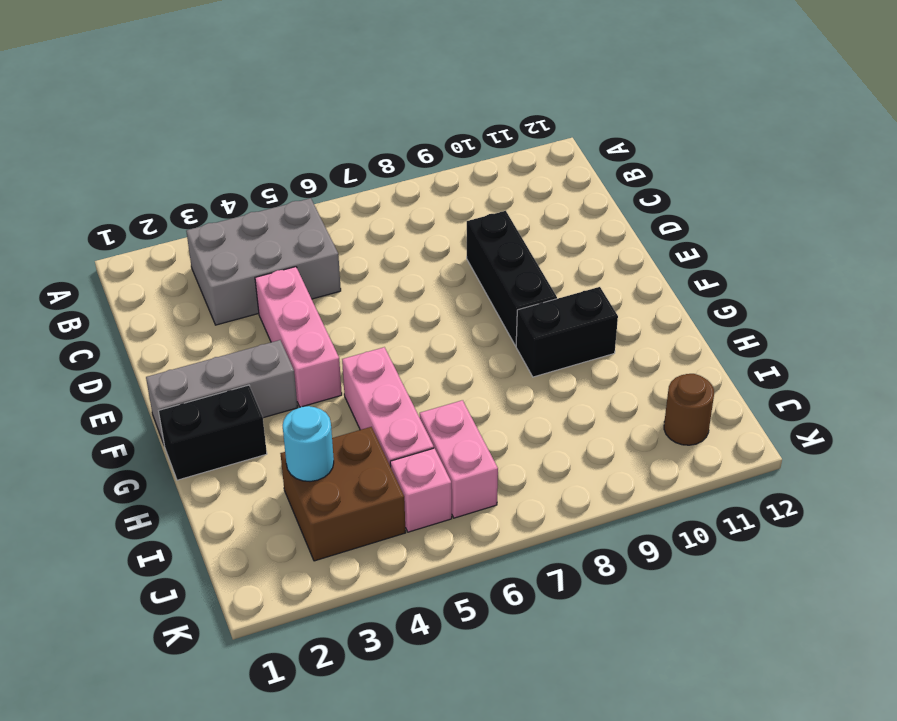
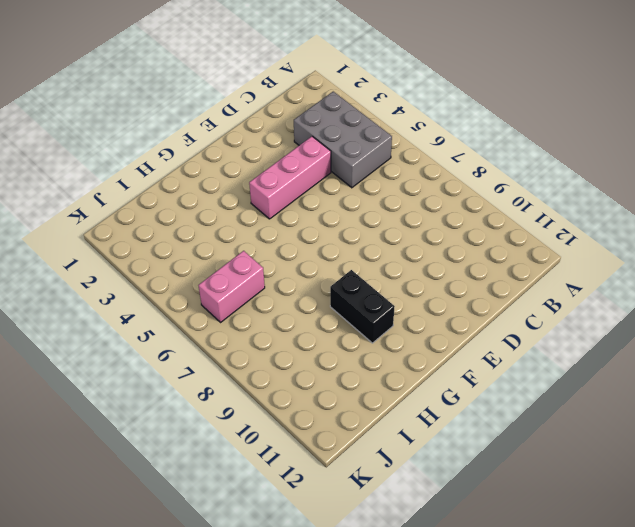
none -> black brick D9:F9 level 1
none -> grey brick F1:F3 level 1
none -> black brick G1:G2 level 1

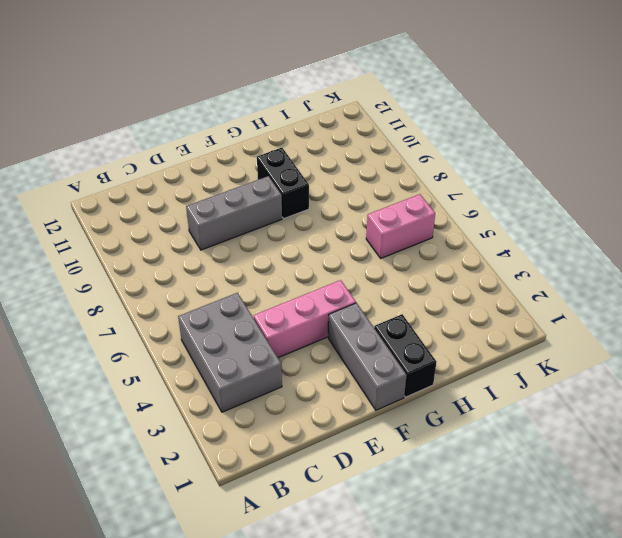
grey brick D9:F9 level 1 -> black brick D9:F9 level 1
none -> pink brick G5:I5 level 1
none -> brown brick I3:J4 level 1
none -> pink brick J5 level 1

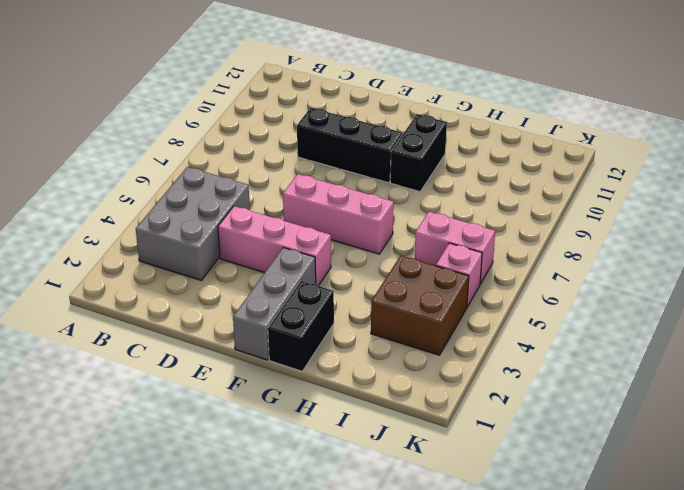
pink brick E6:G6 level 1 -> pink brick G5:I5 level 1
none -> brown round brick J11 level 1
none -> cyan round brick I3 level 2

